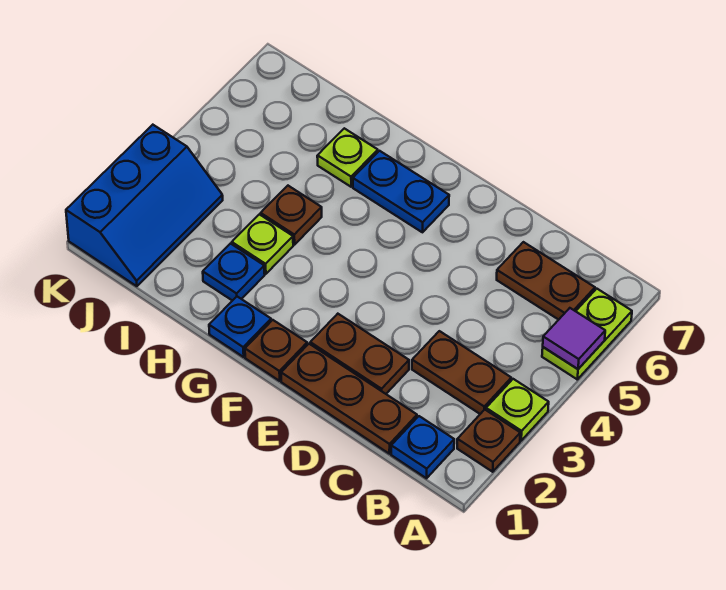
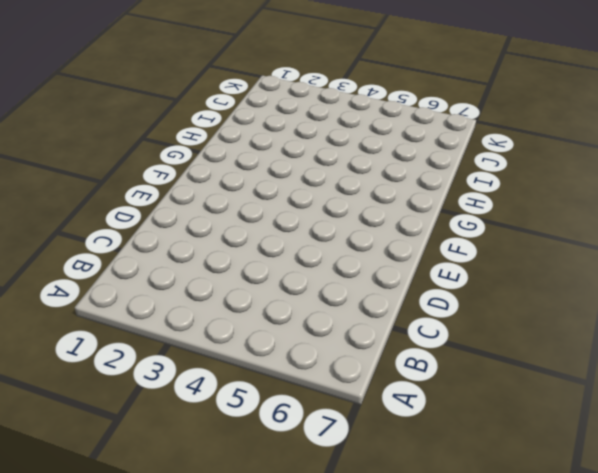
none -> brown plate A2 level 1
none -> lime plate A3 level 1
none -> lime plate A5:A6 level 1

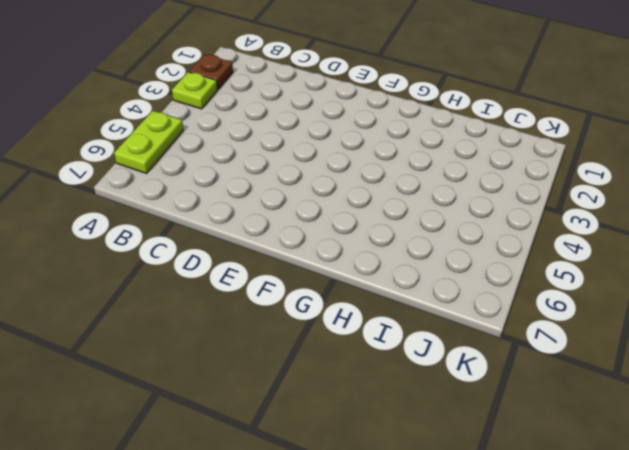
none -> blue plate B1 level 1
none -> brown plate B3:C3 level 1
none -> brown plate B6:C6 level 1

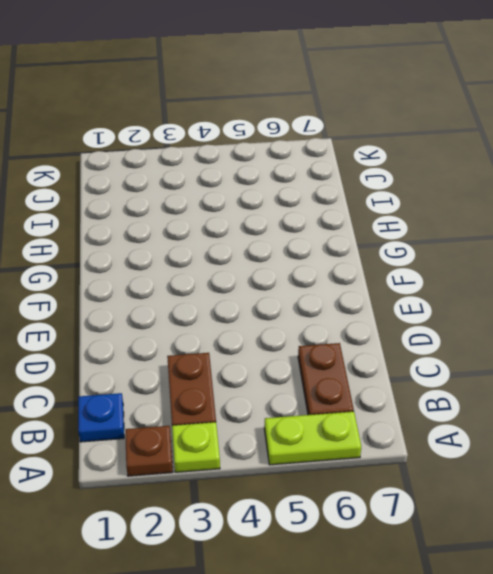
none -> brown plate C1:E1 level 1
none -> brown plate D2:E2 level 1
none -> brown plate F1 level 1

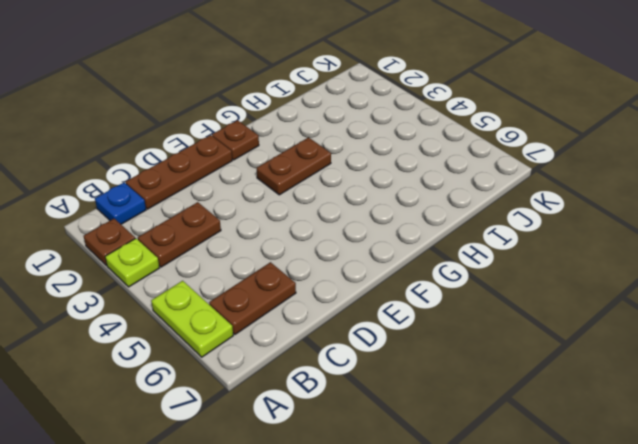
brown plate F3:G3 level 1 -> brown plate D2:E2 level 1
none -> blue plate F6:G6 level 1
none -> blue plate G1 level 1
none -> blue plate H2 level 1

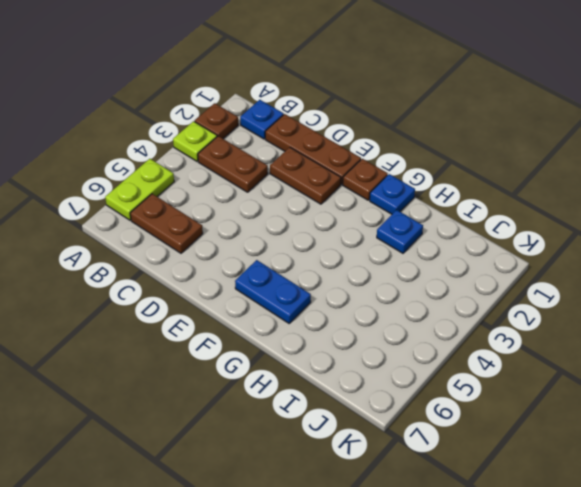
none -> lime plate H3 level 1
none -> brown plate H4 level 1
none -> lime plate H6 level 1

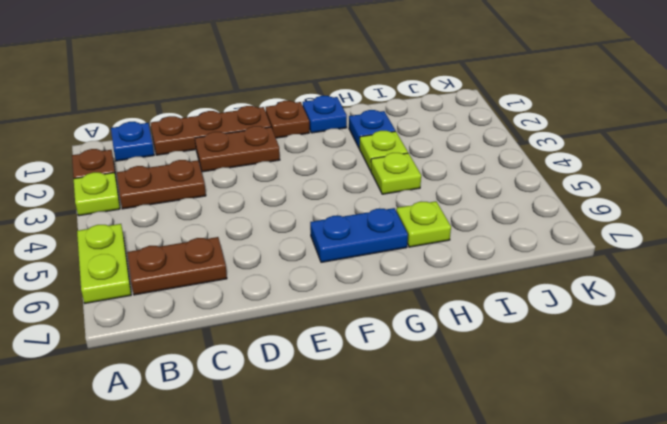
lime plate H4 level 1 -> brown plate H4 level 1
none -> blue slope J1:K3 level 1 top K
none -> purple tile A5 level 2

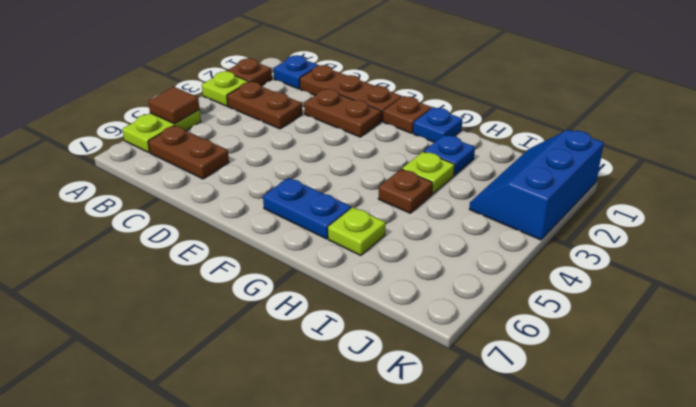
brown tile A5 level 2 -> purple tile A5 level 2

